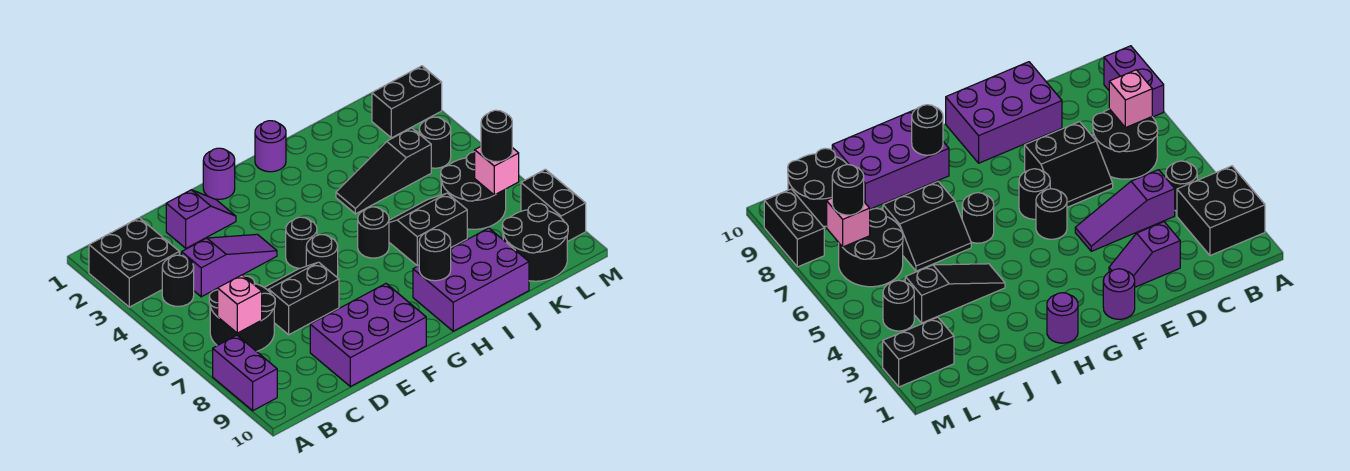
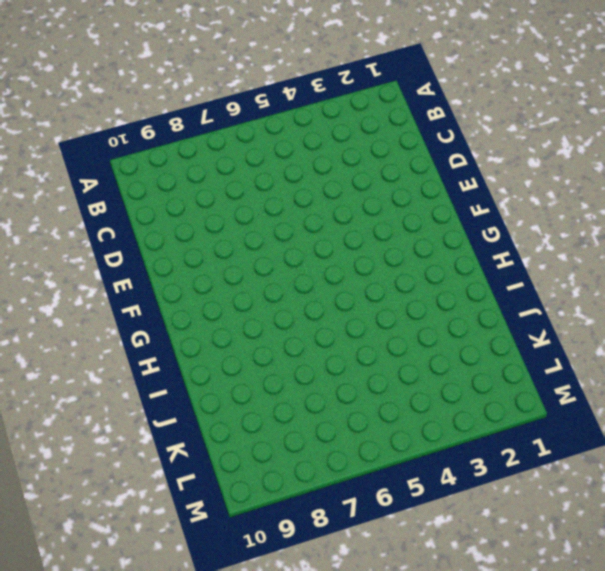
none -> black brick A2:B3 level 1
none -> purple brick A8:A9 level 1
none -> black round brick B4 level 1

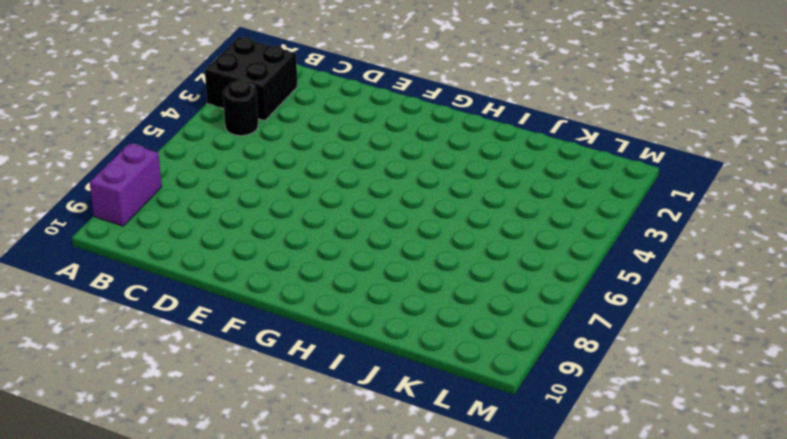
none -> black round brick B6:C7 level 1
none -> purple slope C4:E4 level 1 top C
none -> purple slope D2:E2 level 1 top D

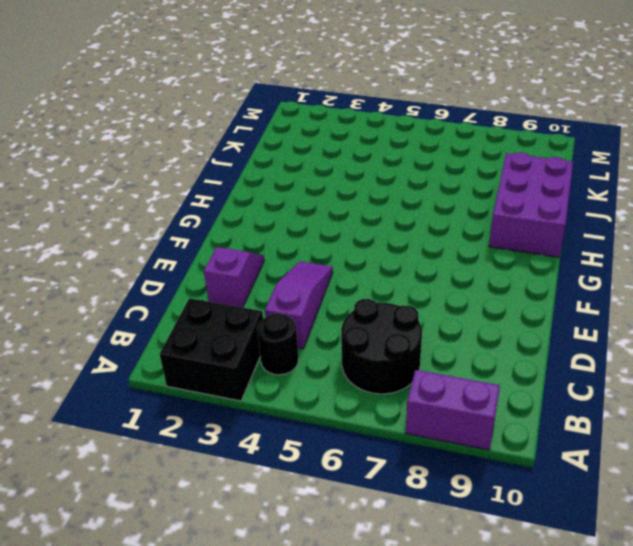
none -> black slope D6:E7 level 1 top 7
none -> purple brick D9:F10 level 1
none -> purple round brick F1 level 1

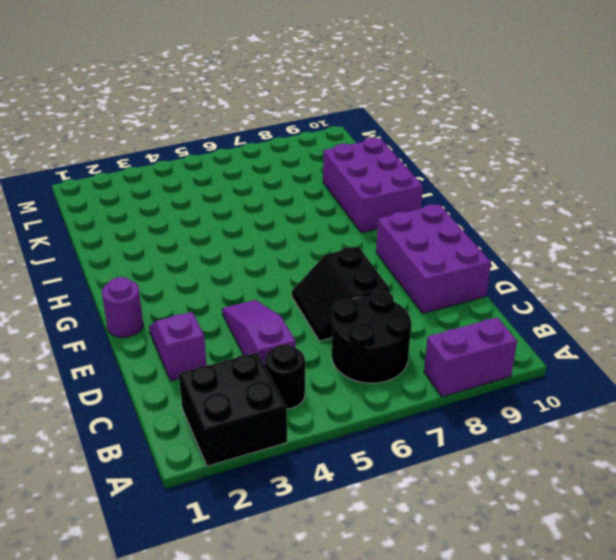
none -> black round brick F5 level 1
none -> black round brick F6 level 1
none -> purple round brick H1 level 1

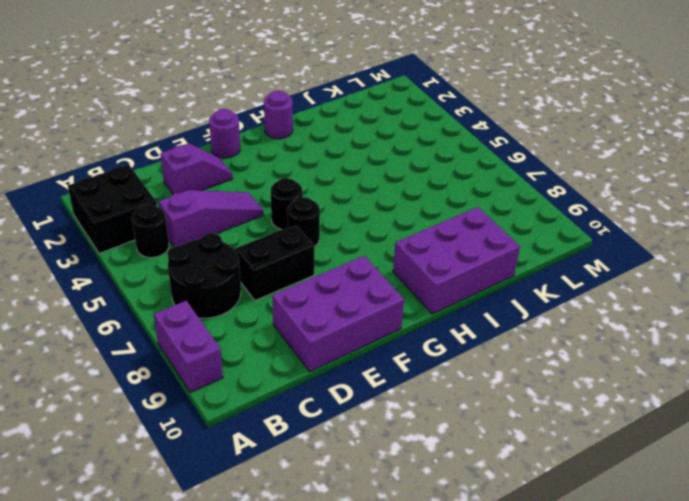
none -> black round brick H6 level 1
none -> black slope I4:K4 level 1 top K
none -> black slope I6:J7 level 1 top 7

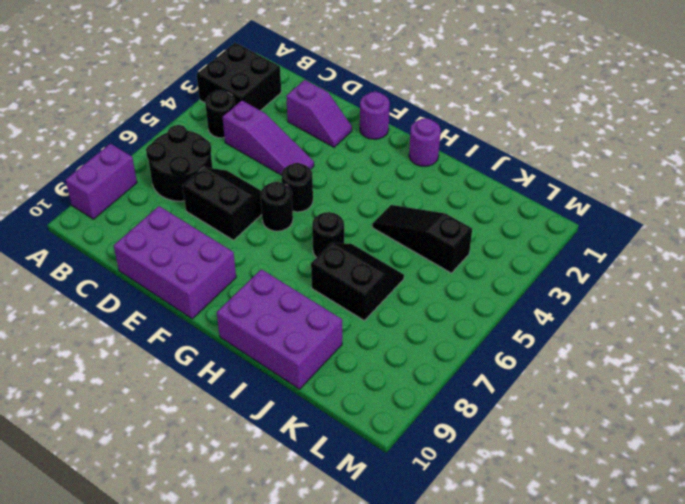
none -> black round brick K6:L7 level 1
none -> black round brick K9:L10 level 1
none -> black brick L2:M2 level 1

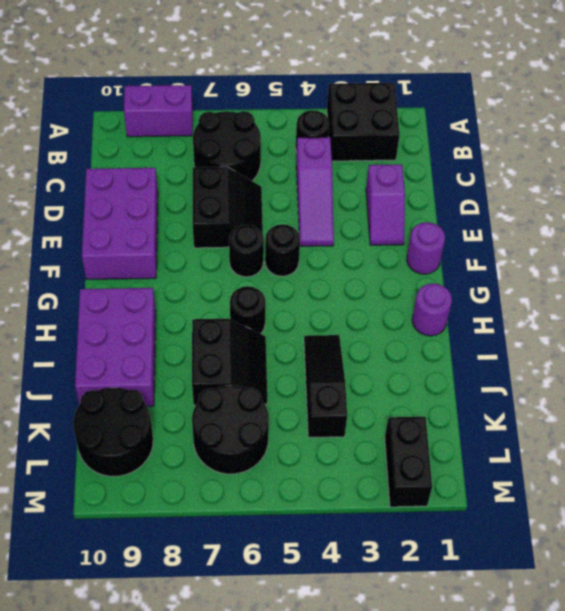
none -> black round brick L4 level 1
none -> black brick M8:M9 level 1
none -> pink brick B7 level 2

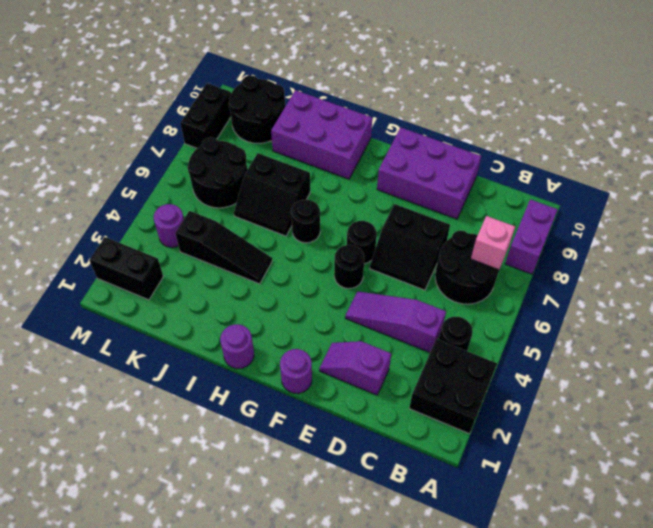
purple round brick L4 level 1 -> black round brick L4 level 1
none -> black round brick H9 level 2
none -> pink brick L7 level 2
none -> black round brick L7 level 3

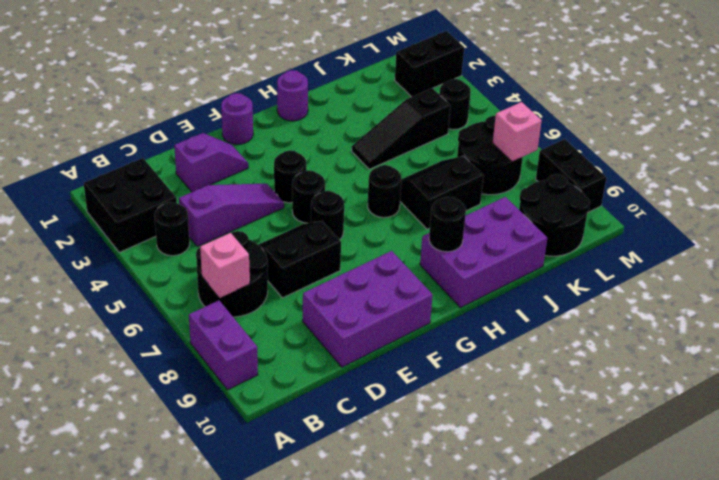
black round brick F4 level 1 -> black round brick L7 level 3

